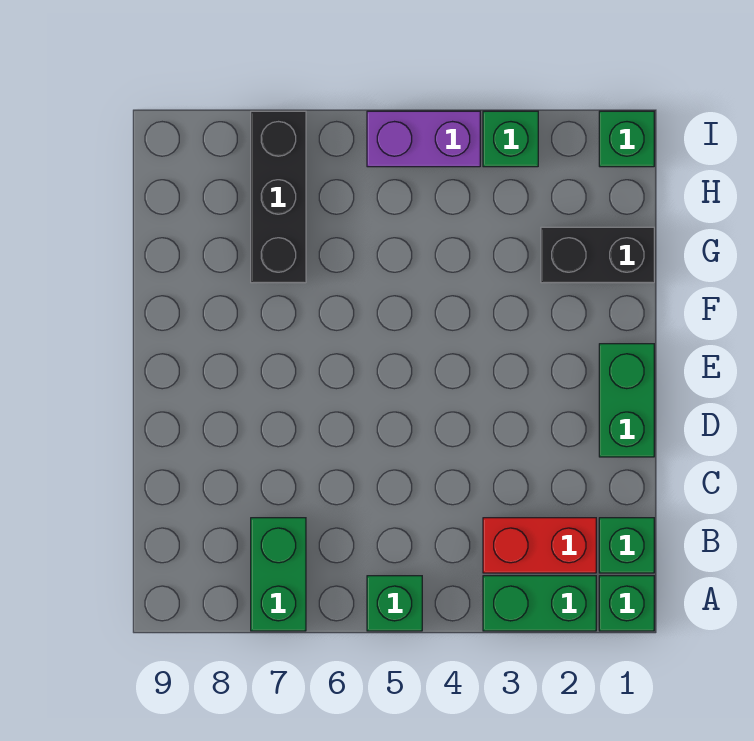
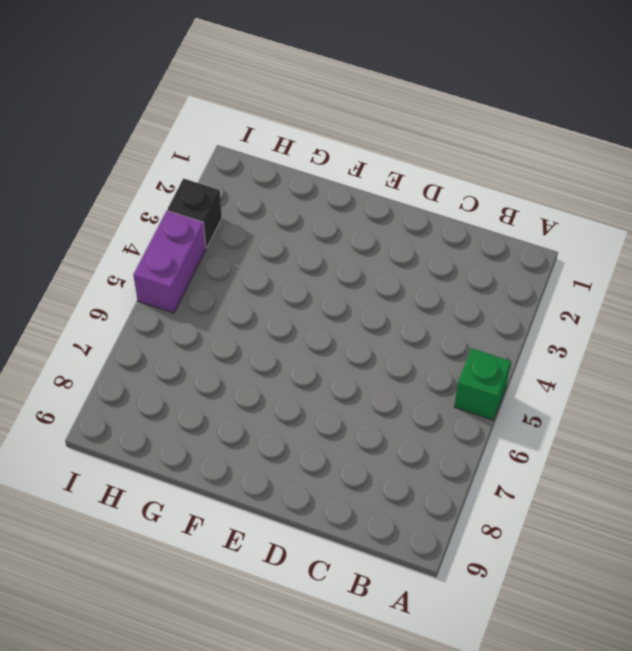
black brick I3 level 1 -> green brick I3 level 1
none -> green brick A1 level 1
none -> green brick A2:A3 level 1
none -> green brick A7:B7 level 1

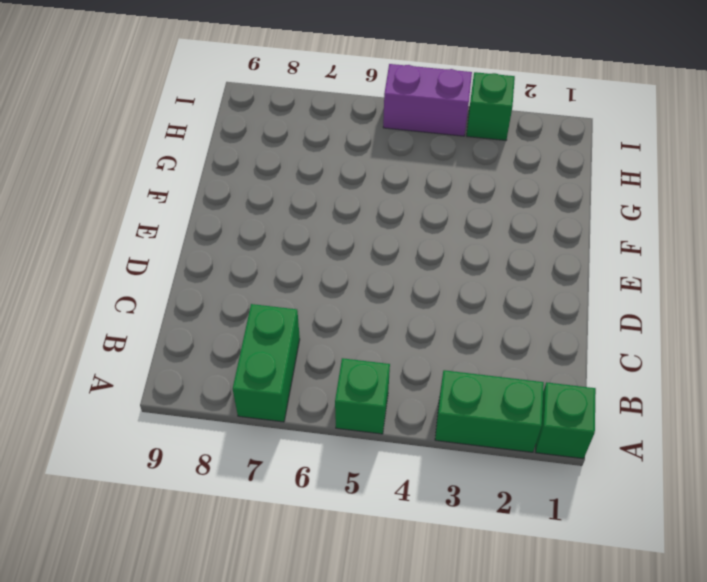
none -> green brick B1 level 1
none -> red brick B2:B3 level 1
none -> green brick D1:E1 level 1

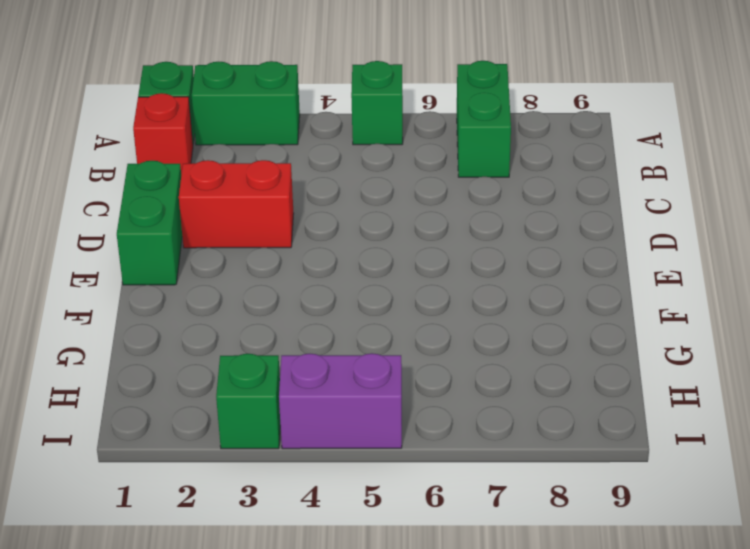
red brick B1 level 1 -> green brick B1 level 1
red brick D2:D3 level 1 -> red brick B2:B3 level 1
none -> black brick G1:G2 level 1
none -> black brick G7:I7 level 1
none -> green brick I1 level 1

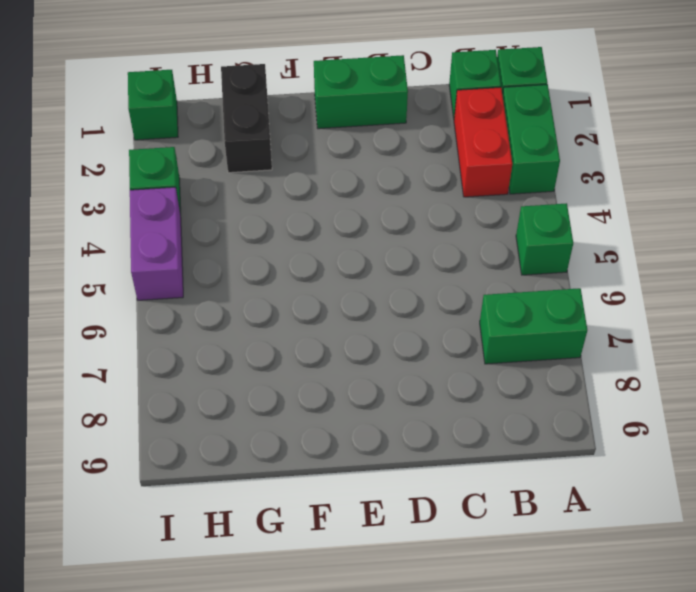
none -> black brick G7:I7 level 1

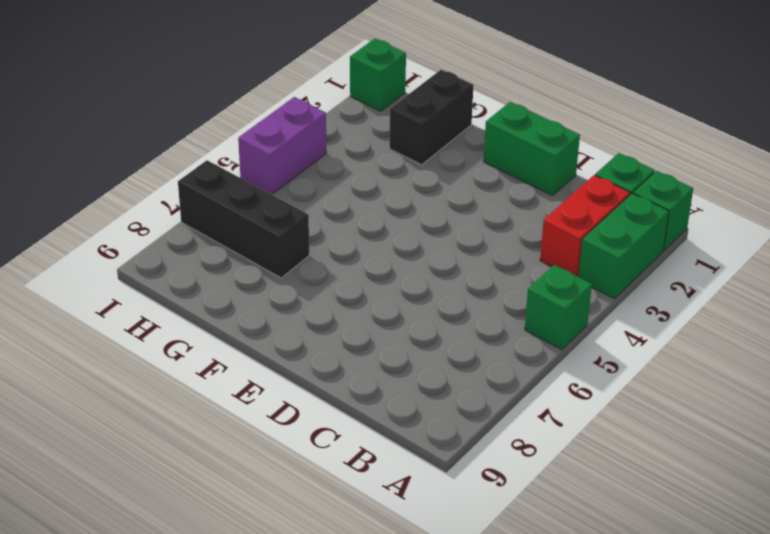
none -> green brick A7:B7 level 1
none -> green brick I3 level 1

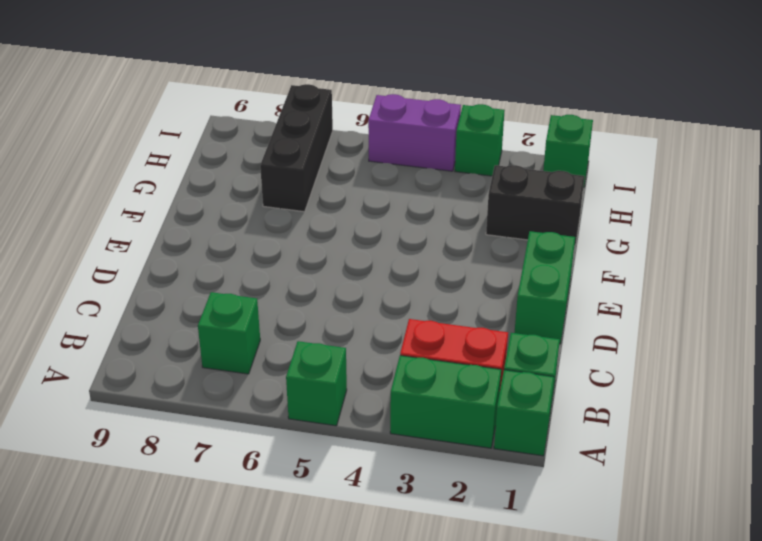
green brick B7 level 1 -> green brick A7:B7 level 1

